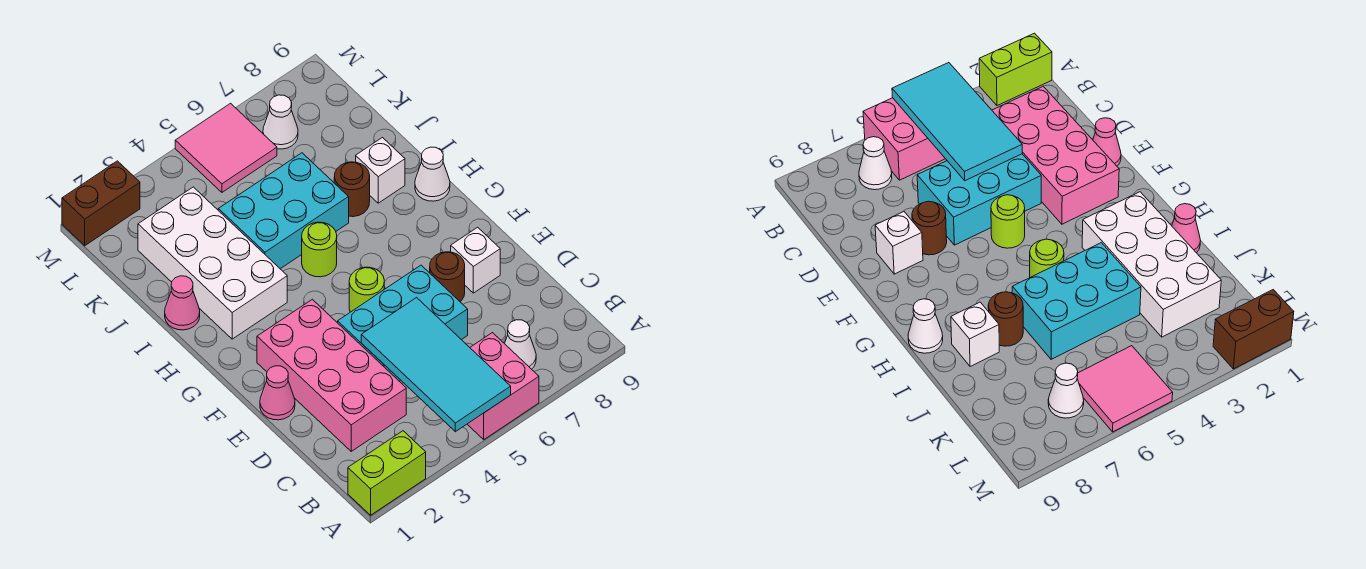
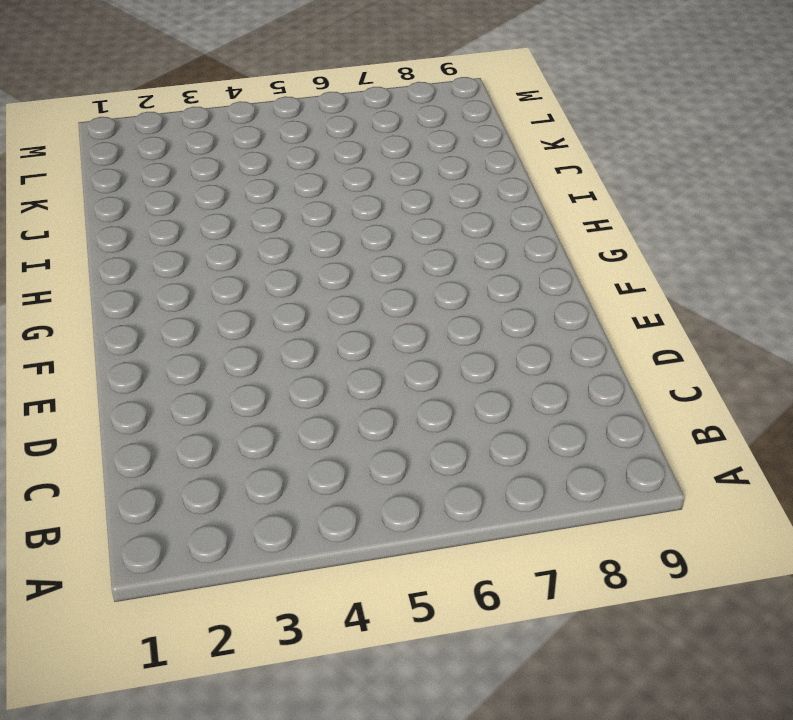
none -> lime brick A1:A2 level 1
none -> pink brick A5:B6 level 1
none -> white cone B7 level 1

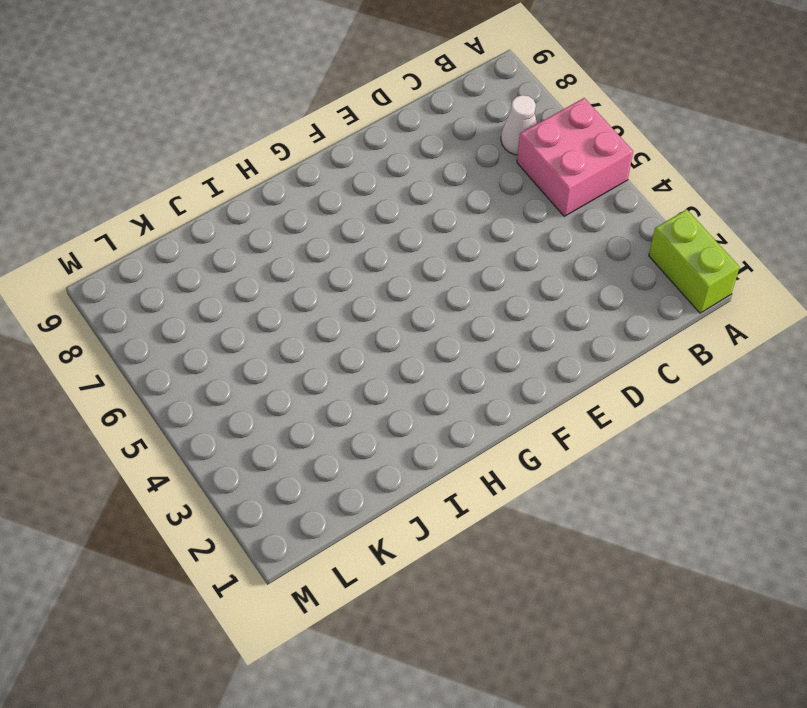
none -> pink brick C2:F3 level 1
none -> cyan brick D4:E6 level 1
none -> pink cone E1 level 1

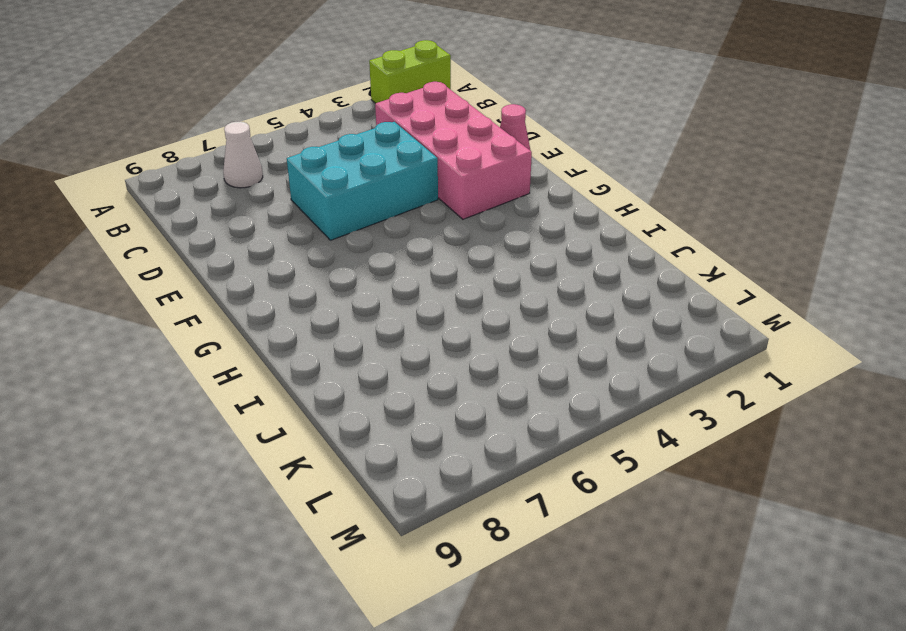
none -> pink brick A5:B6 level 1
none -> brown round brick E7 level 1
none -> white brick E8 level 1

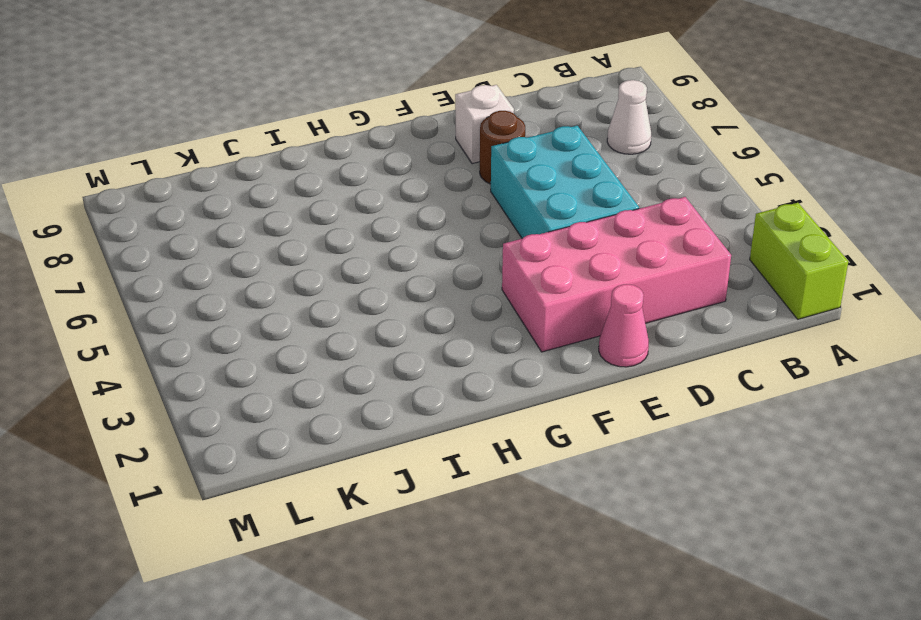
none -> pink brick A5:B6 level 1
none -> lime round brick F5 level 1
none -> white brick H2:K3 level 1

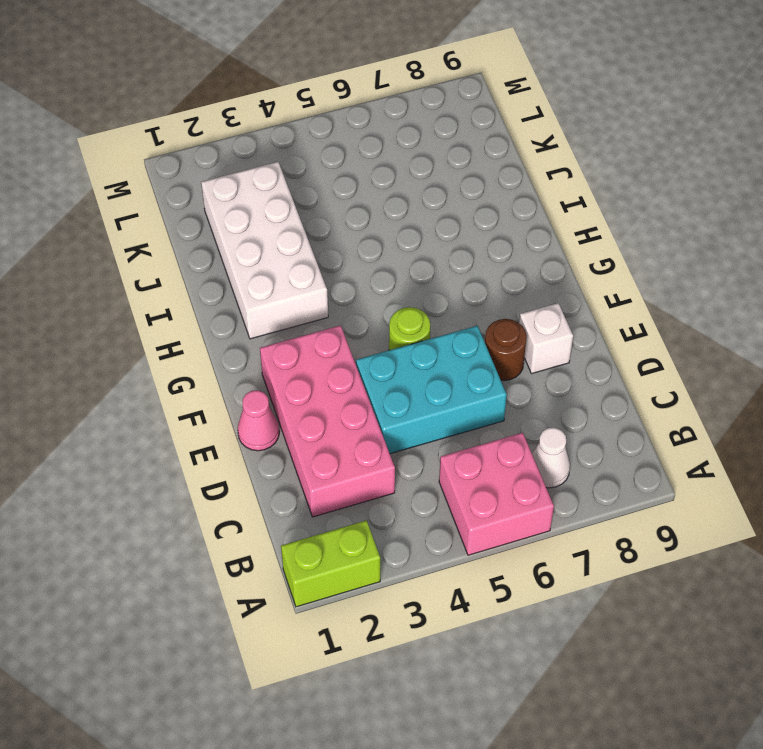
none -> lime round brick H5 level 1
none -> white cone H9 level 1
none -> pink cone I1 level 1

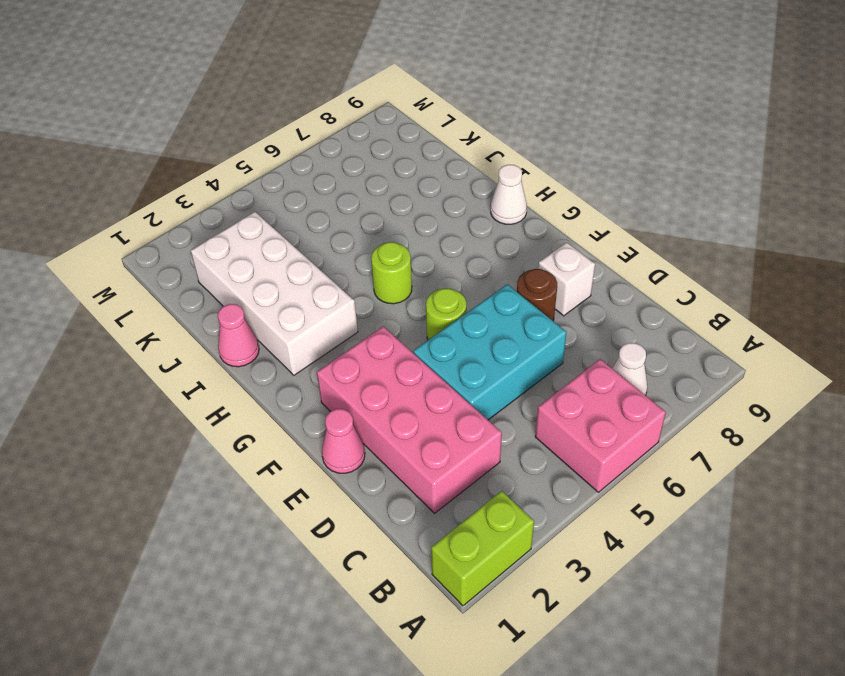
none -> cyan brick I4:J6 level 1
none -> brown round brick I7 level 1
none -> white brick I8 level 1

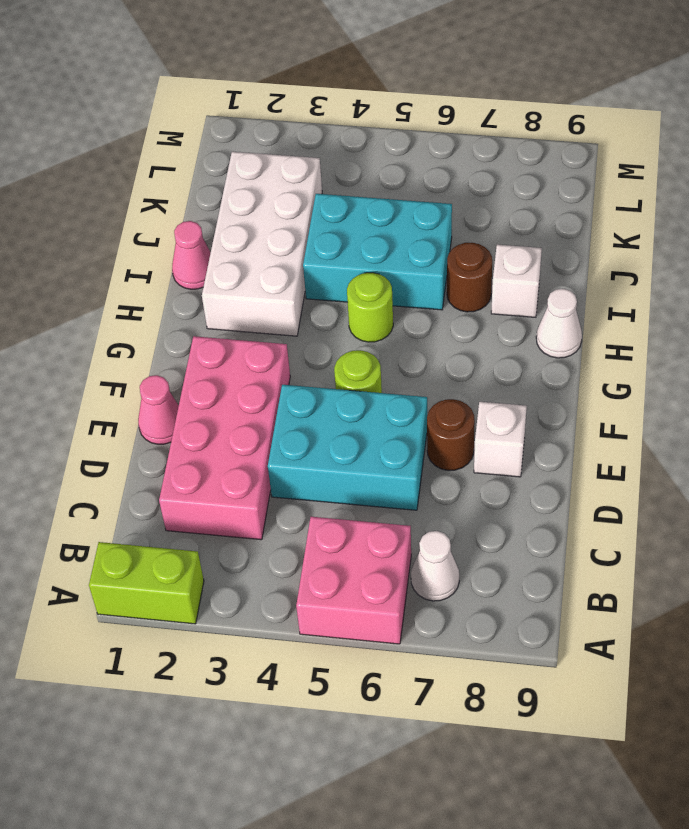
none -> pink tile L5:M6 level 1
none -> white cone L7 level 1
none -> brown brick M1:M2 level 1

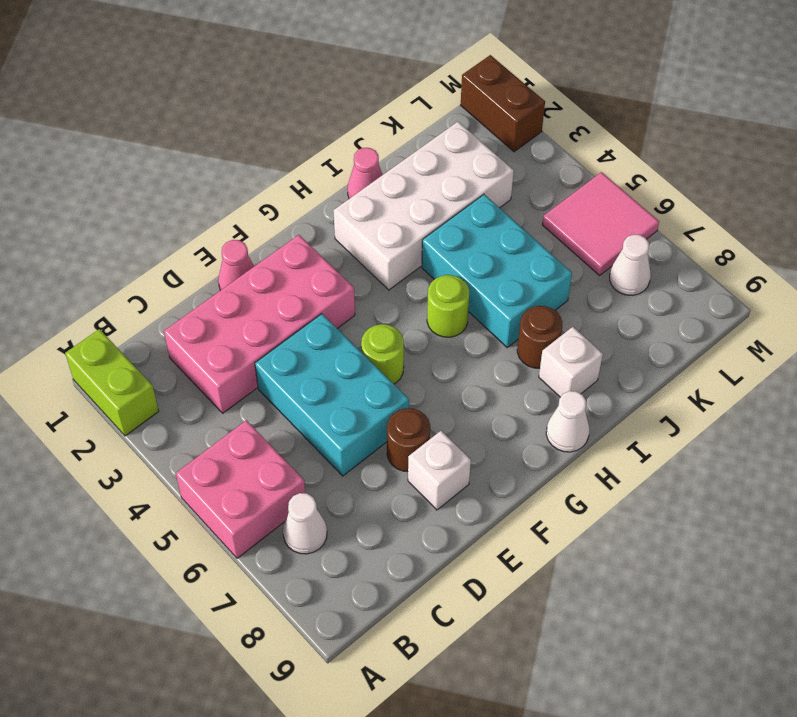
none -> cyan tile A4:D5 level 2

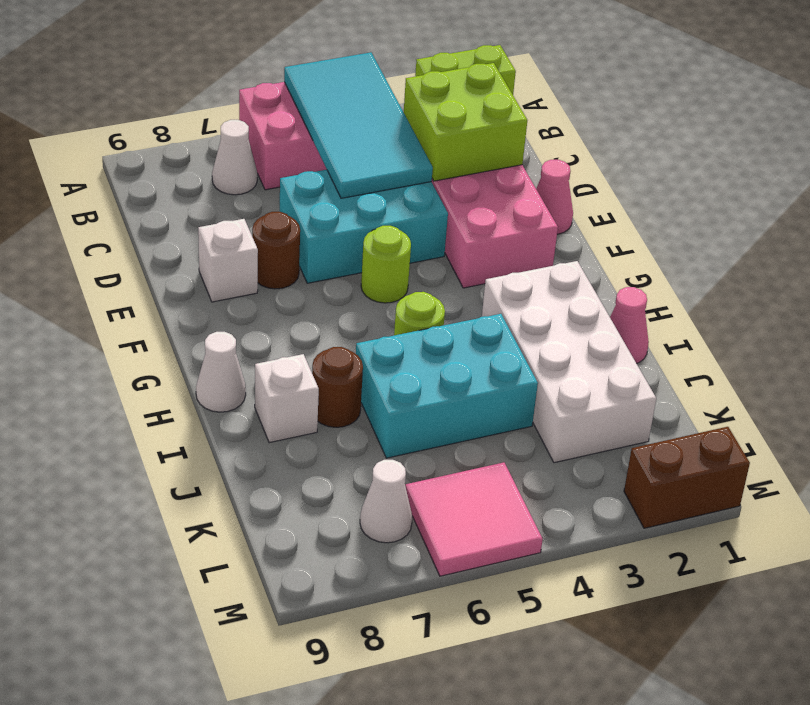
lime brick C2:D3 level 2 -> none

